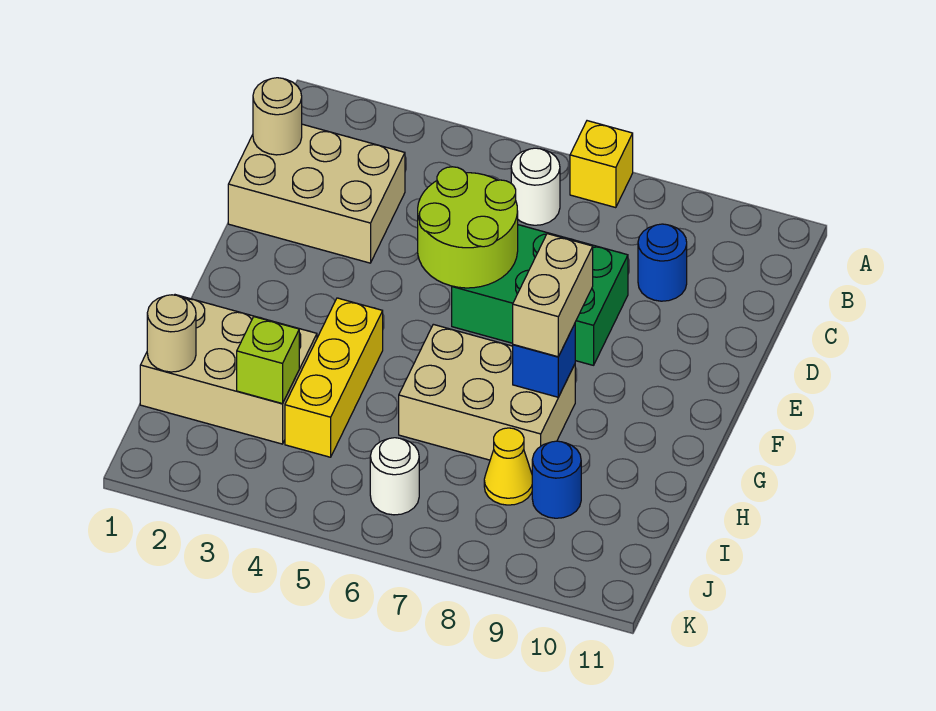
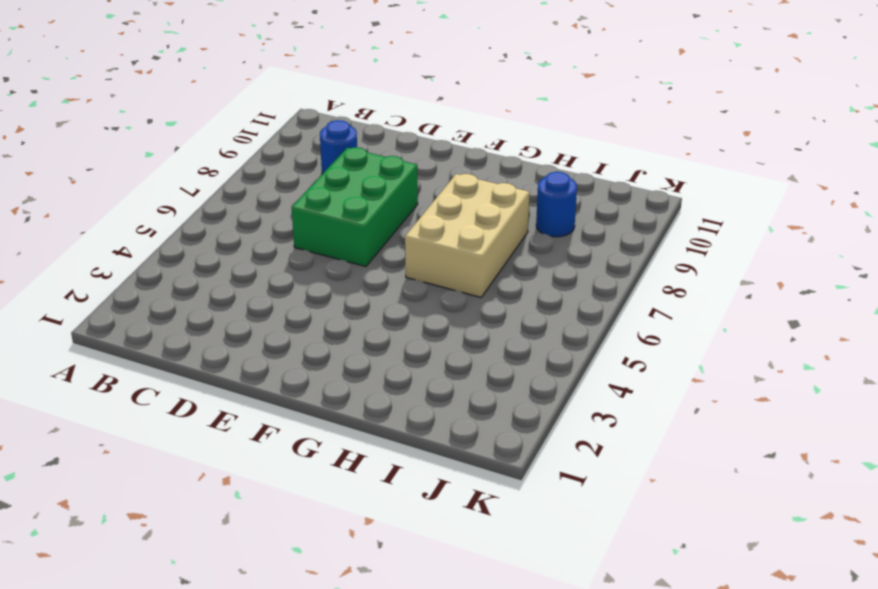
none -> yellow brick A7 level 1
none -> white round brick B6 level 1
none -> tan brick C1:D3 level 1

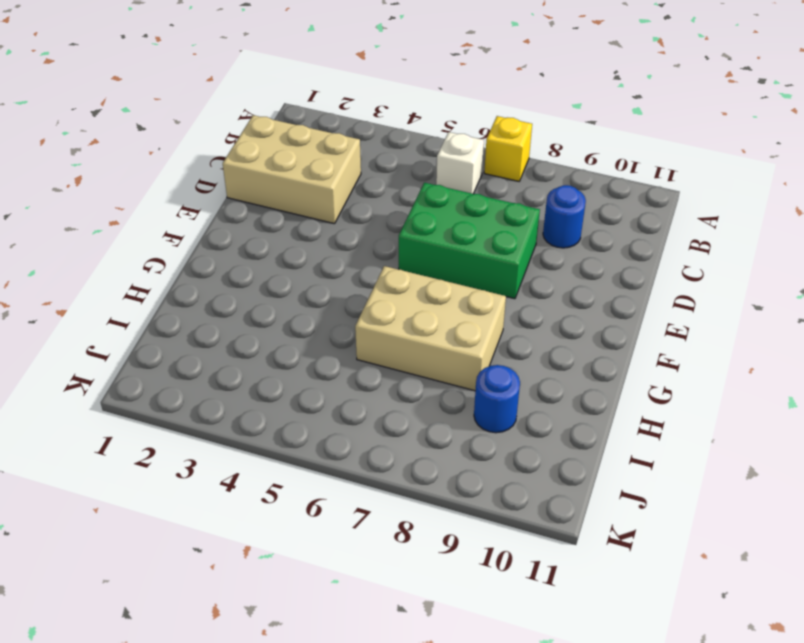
white brick B6 level 1 -> white round brick B6 level 1
none -> yellow brick G4:I4 level 1
none -> tan brick H1:I3 level 1
none -> yellow cone I8 level 1

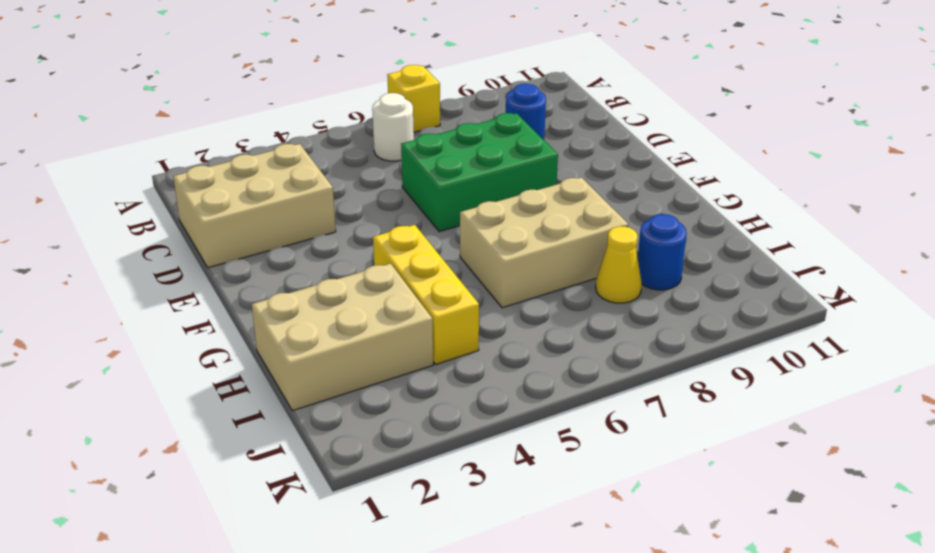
none -> white round brick J6 level 1
none -> tan round brick C1 level 2
none -> lime round brick D5:E6 level 2

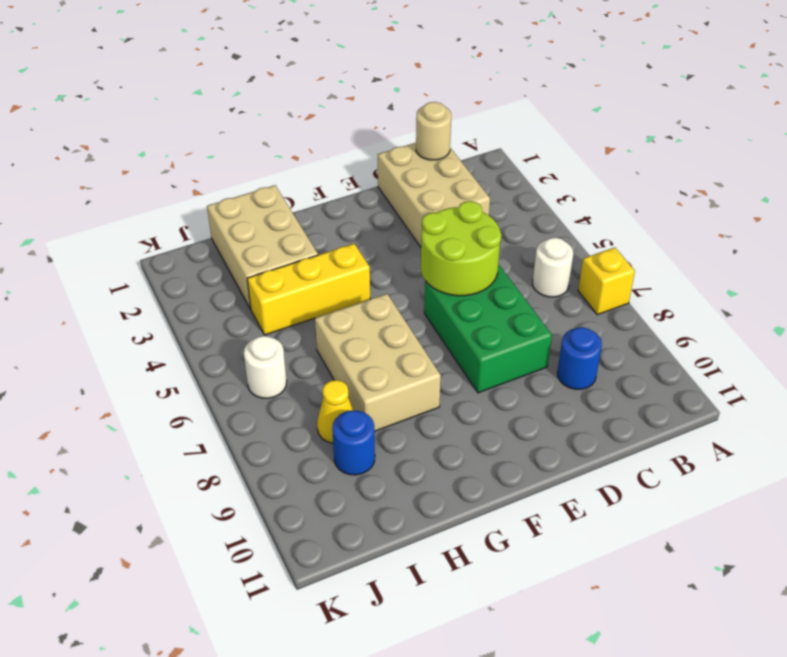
none -> blue brick G8 level 2
none -> tan round brick I1 level 2
none -> lime brick I3 level 2

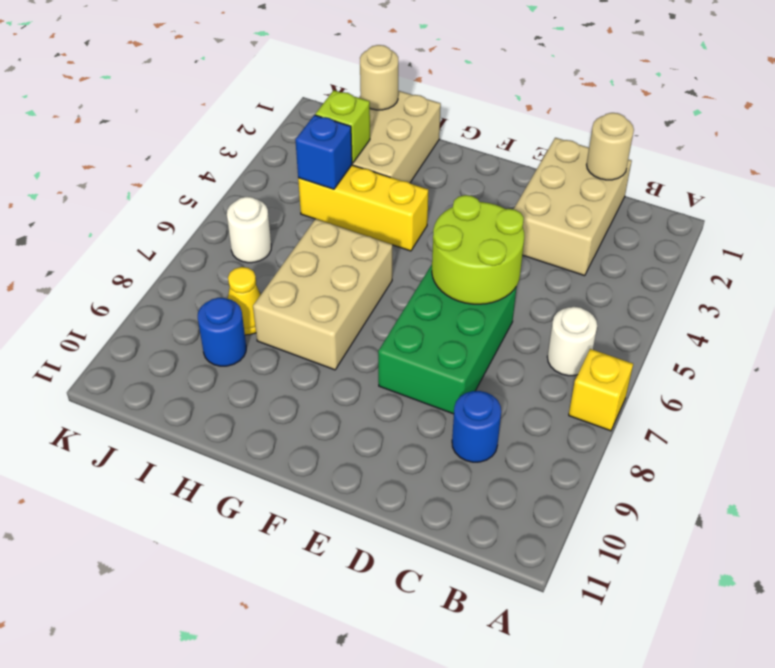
blue brick I4 level 2 -> blue brick G8 level 2
none -> tan brick F8:G8 level 3

